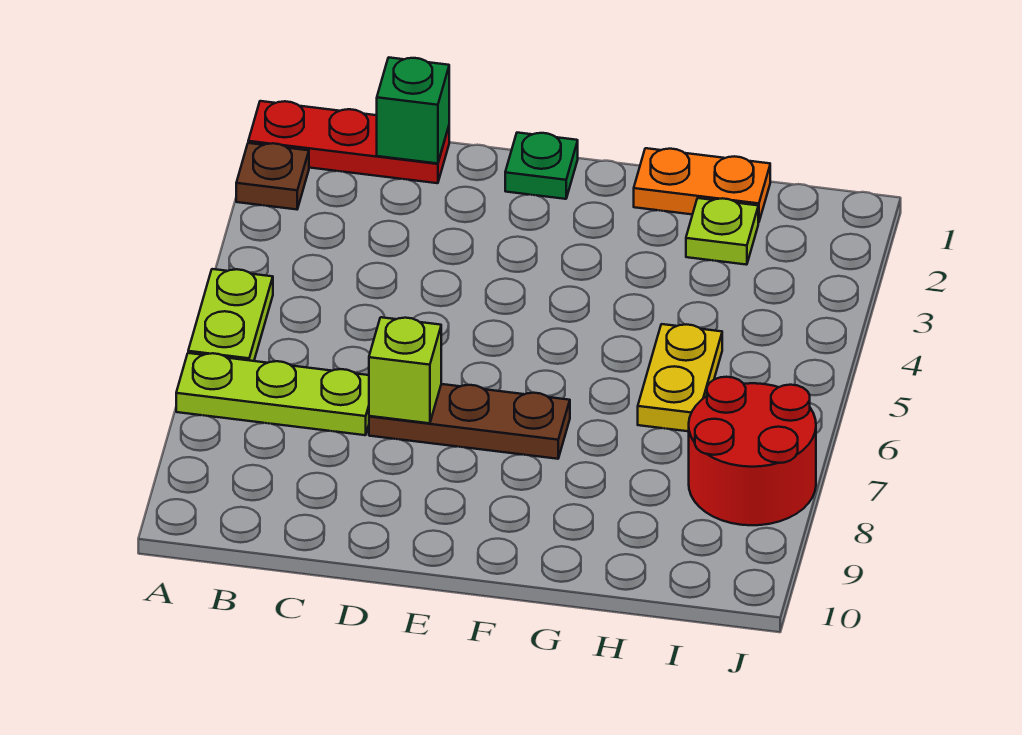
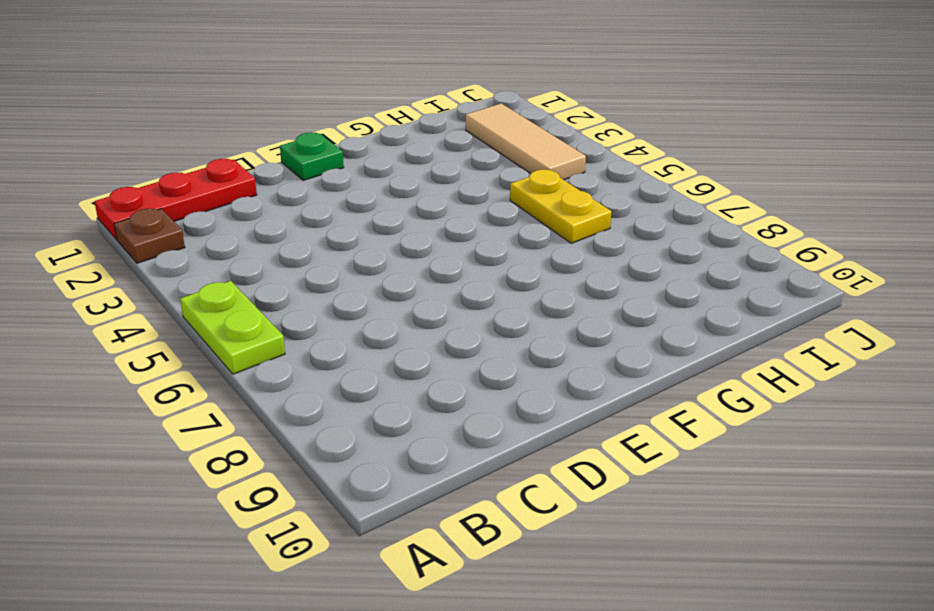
tan tile I2:I4 level 1 -> none
none -> lime plate A7:C7 level 1
none -> brown plate D7:F7 level 1
none -> orange plate G1:H1 level 1

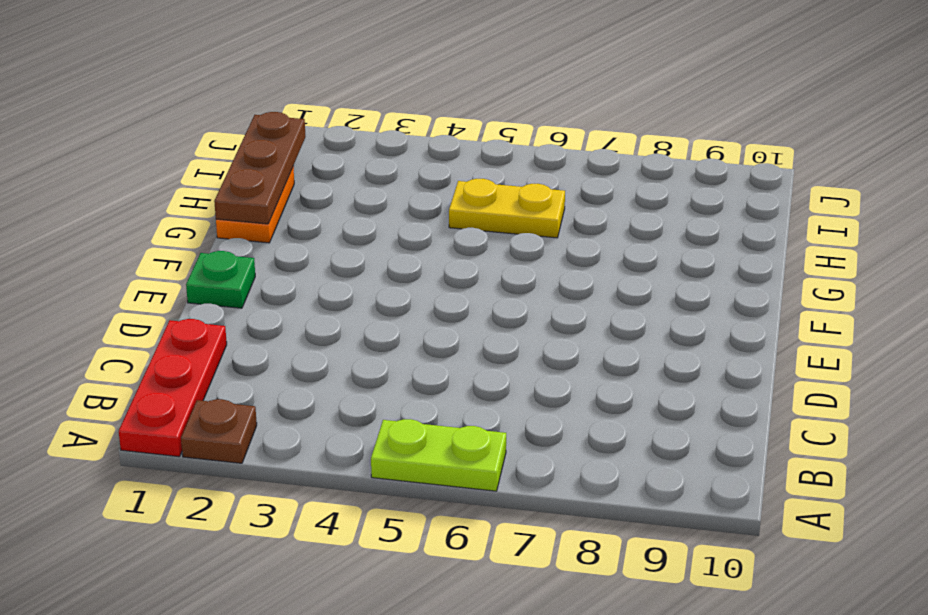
brown plate G1:I1 level 2 -> brown plate D7:F7 level 1
none -> lime plate A7:C7 level 1
none -> lime plate H2 level 1
none -> red round brick I7:J8 level 1

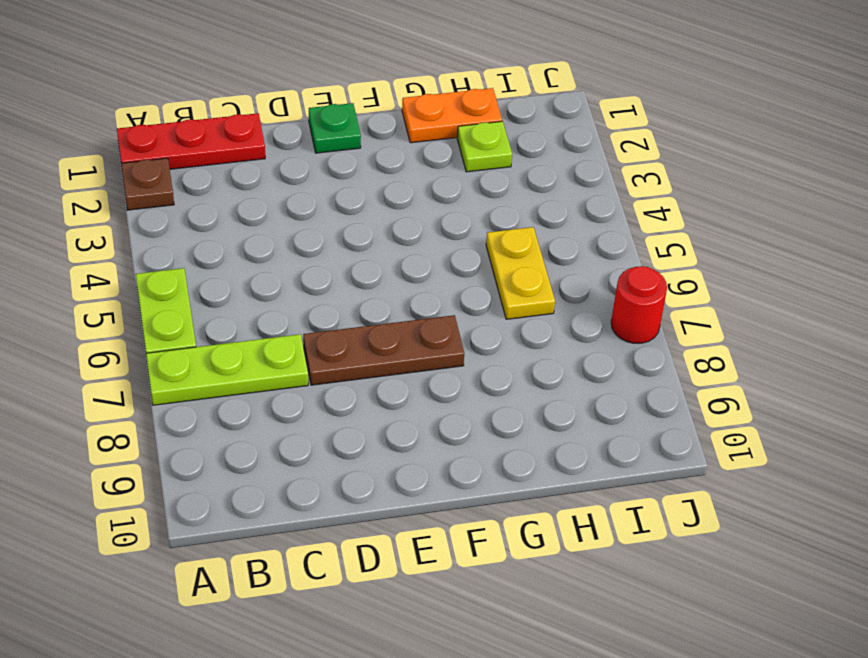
red round brick J7 level 1 -> red round brick I7:J8 level 1
none -> green brick C1 level 2
none -> lime brick D7 level 2

